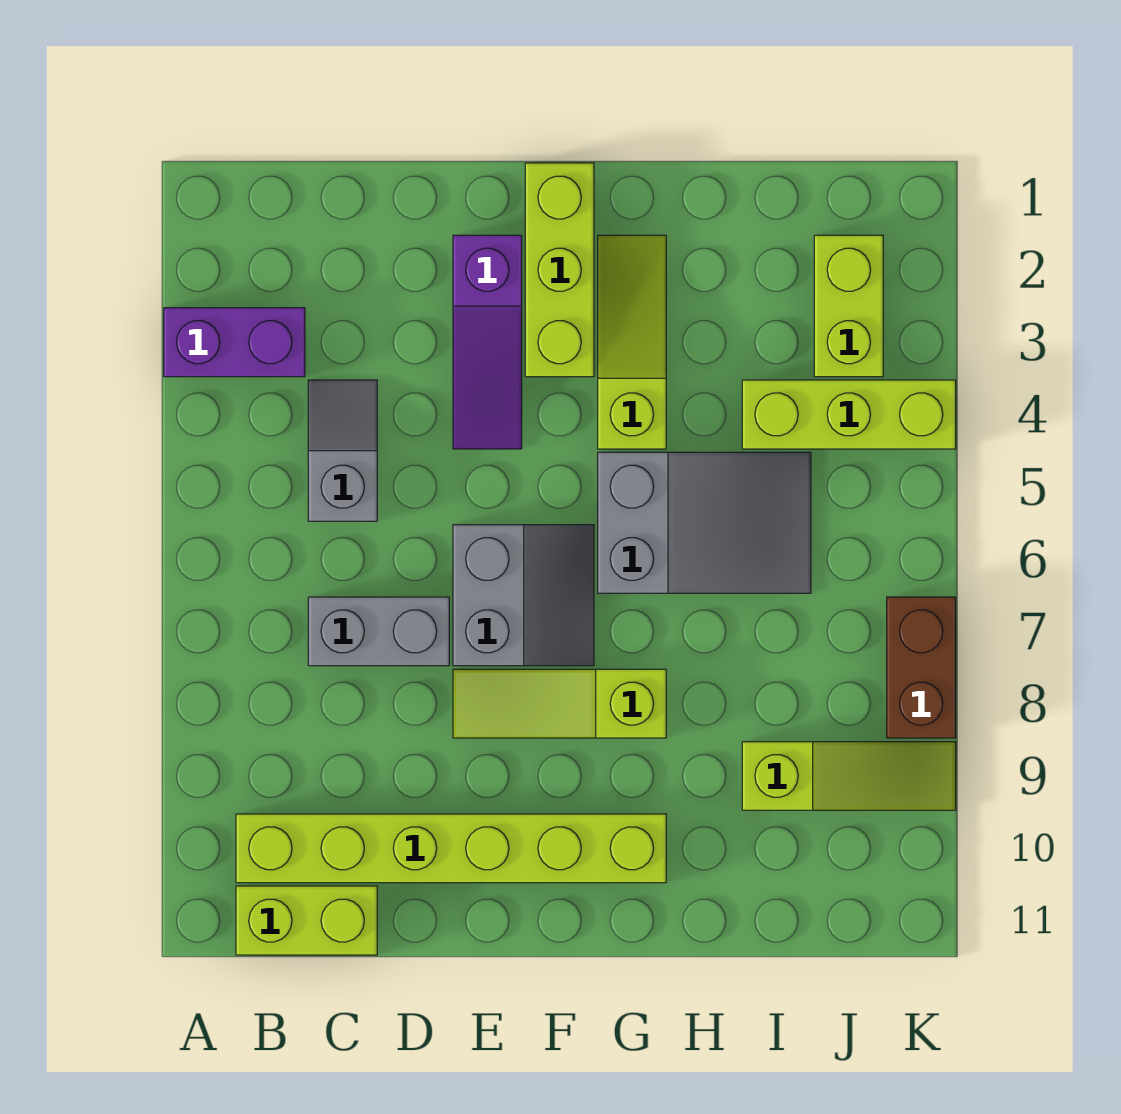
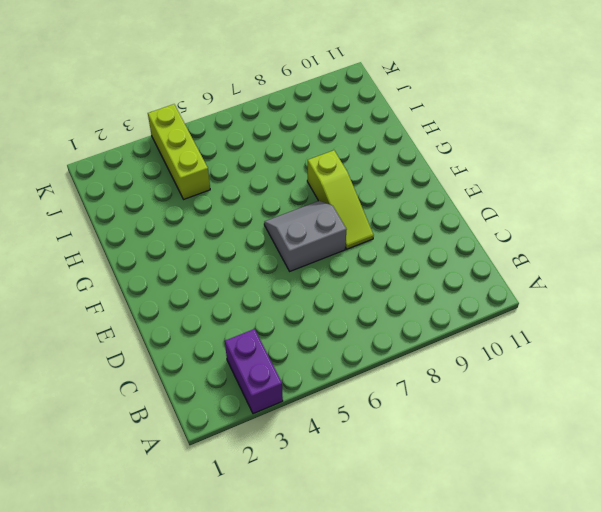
none -> lime brick B10:G10 level 1
none -> lime brick B11:C11 level 1
none -> grey slope C4:C5 level 1 top 5

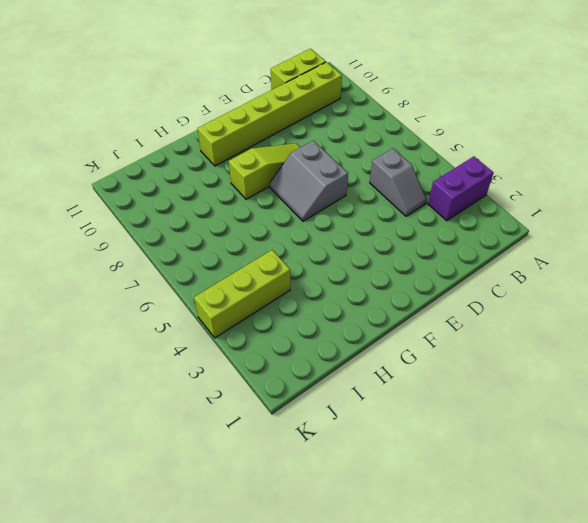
none -> grey brick C7:D7 level 1
none -> purple slope E2:E4 level 1 top 2
none -> lime brick F1:F3 level 1

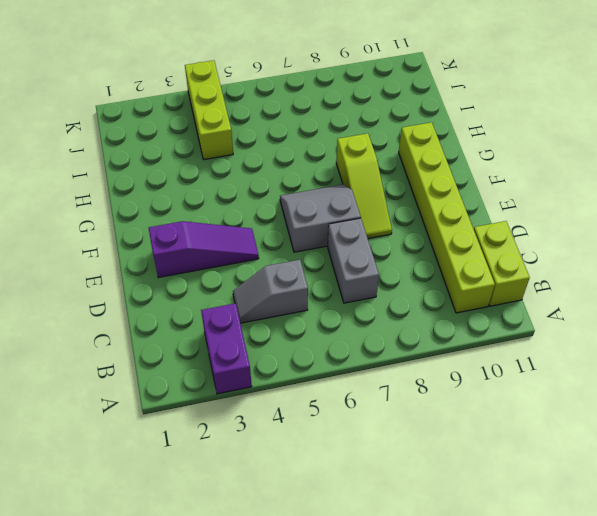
none -> lime brick F1:F3 level 1
none -> lime slope G2:G4 level 1 top 4
none -> grey slope G5:I6 level 1 top G

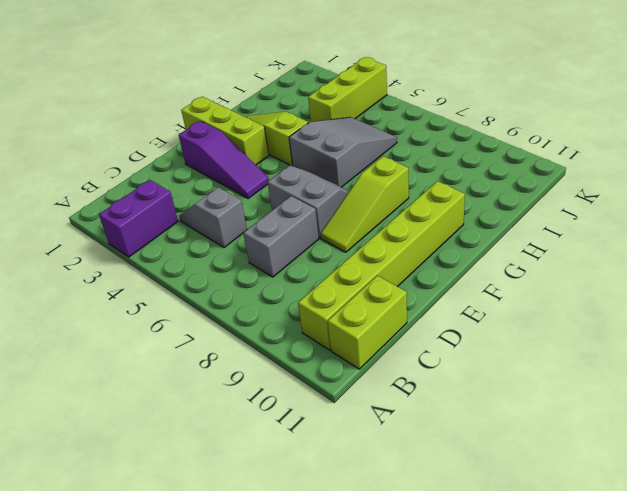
none -> lime slope I9:K9 level 1 top I
none -> lime brick J2:J3 level 1
none -> brown brick K7:K8 level 1

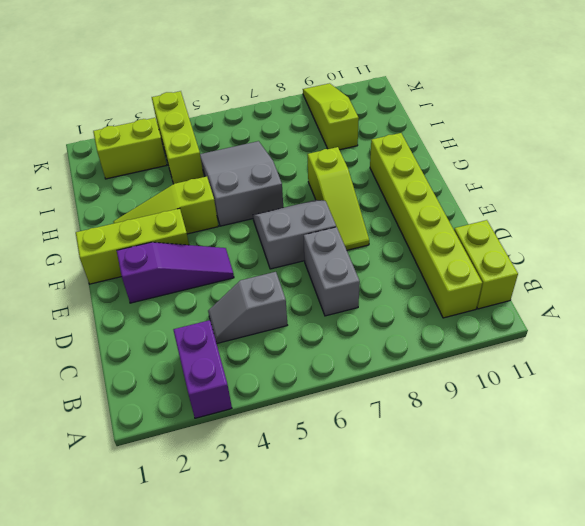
none -> brown brick K7:K8 level 1

